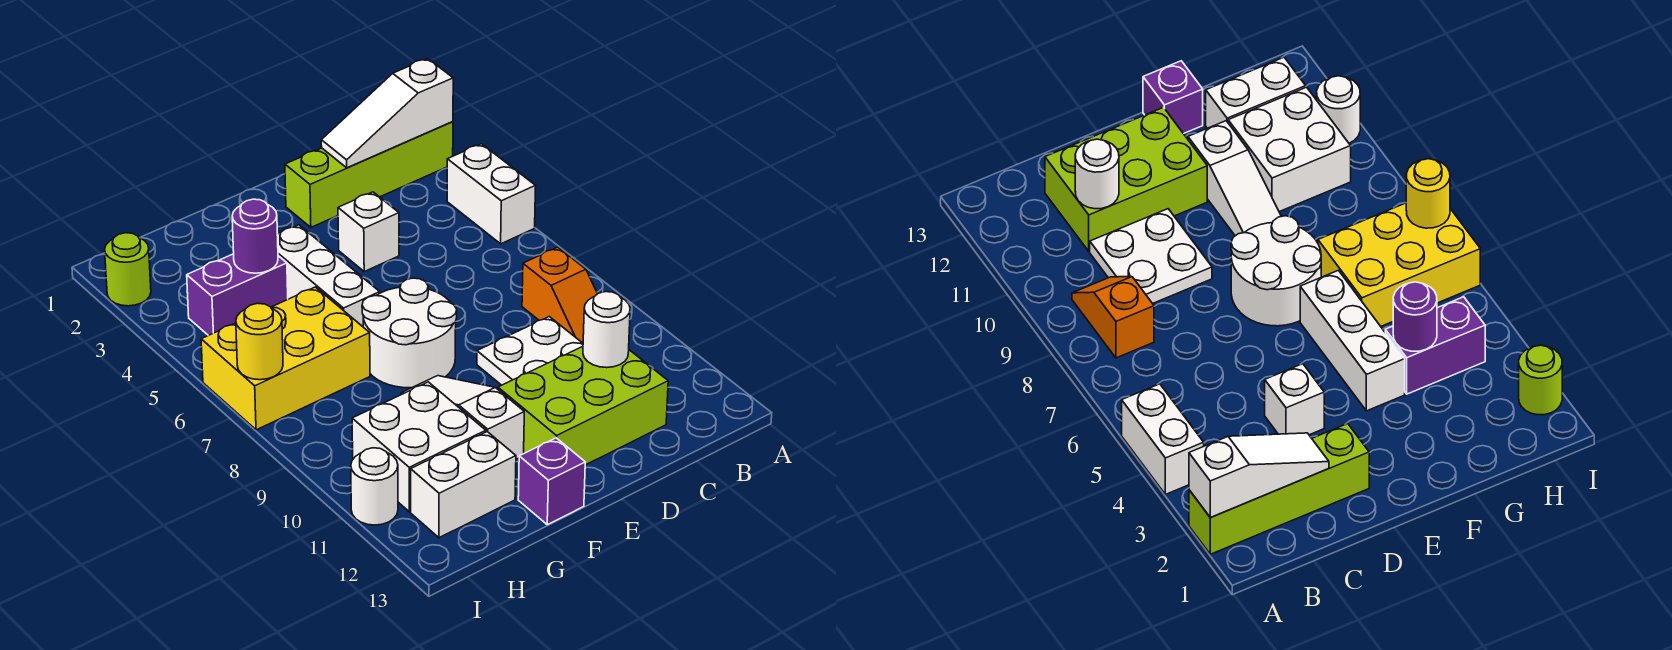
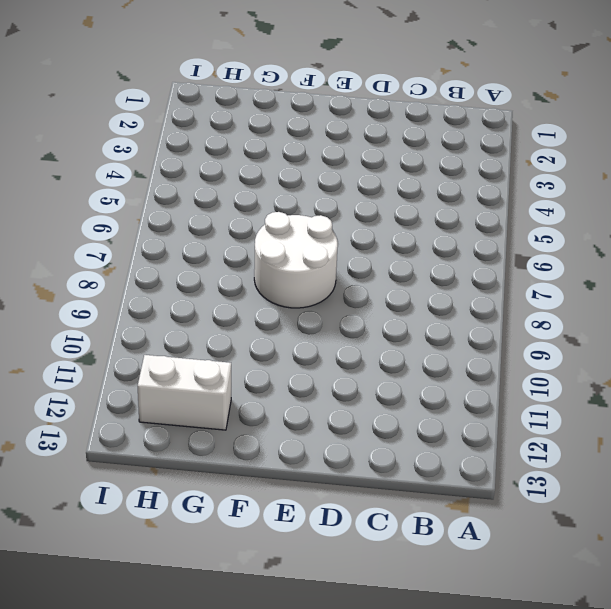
none -> lime brick A2:D2 level 1
none -> white brick A4:A5 level 1
none -> orange slope B8:B9 level 1 top 8

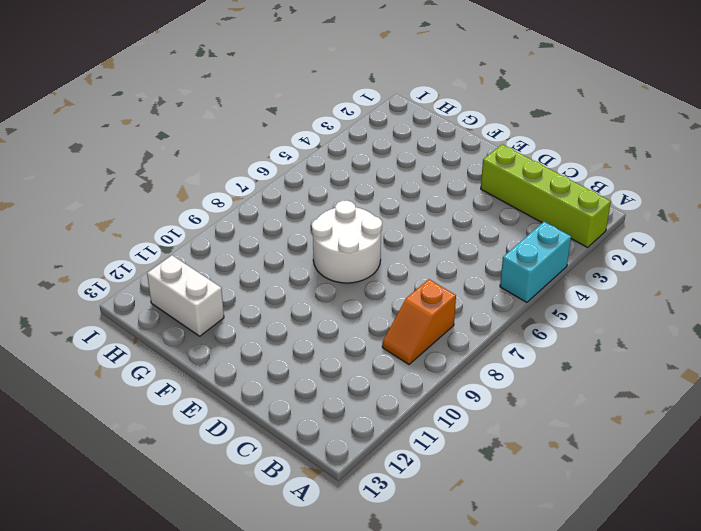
cyan brick A4:A5 level 1 -> white brick A4:A5 level 1
none -> white plate C9:D10 level 1
none -> lime brick C11:E12 level 1
none -> white brick D4 level 1

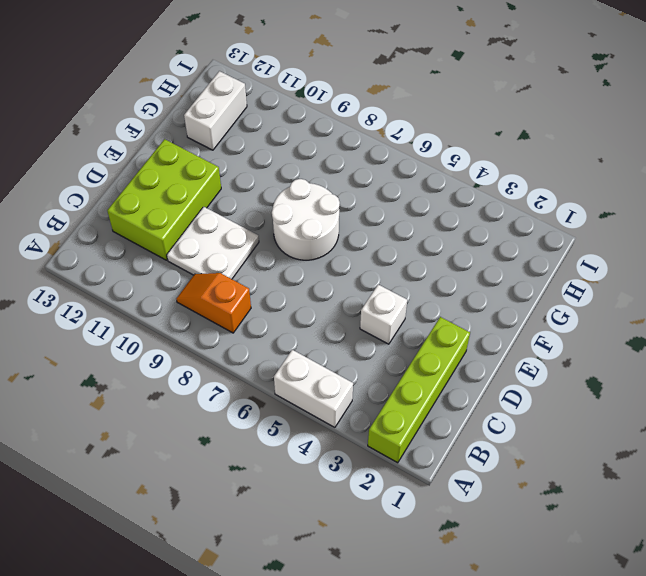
none -> white brick F4:F6 level 1
none -> white slope F9:F11 level 1 top 11
none -> purple brick F13 level 1

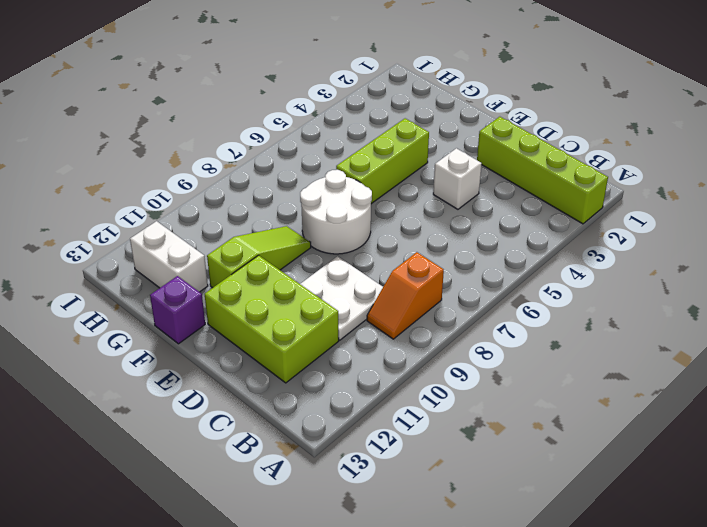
lime brick F4:F6 level 1 -> white brick F4:F6 level 1
lime slope F9:F11 level 1 top 11 -> white slope F9:F11 level 1 top 11
none -> white brick A4:A5 level 1
none -> purple brick G4:H4 level 1
none -> yellow brick G6:I7 level 1

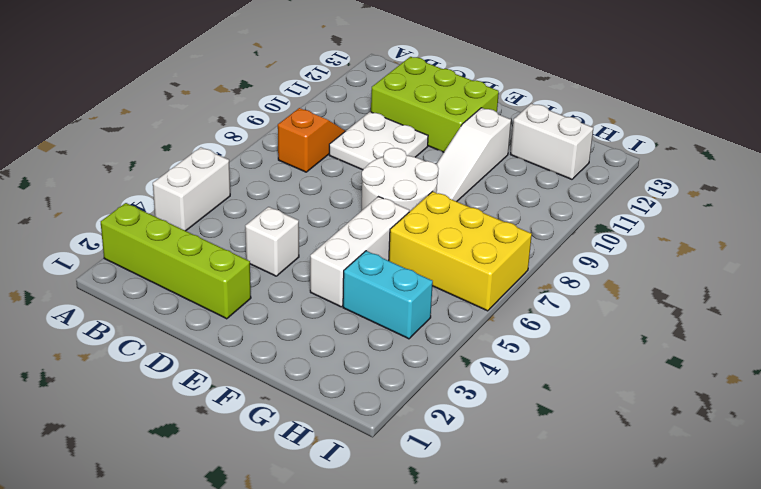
cyan brick G4:H4 level 1 -> purple brick G4:H4 level 1
none -> purple brick F13 level 1
none -> white brick G10:H11 level 1
none -> lime round brick I2 level 1

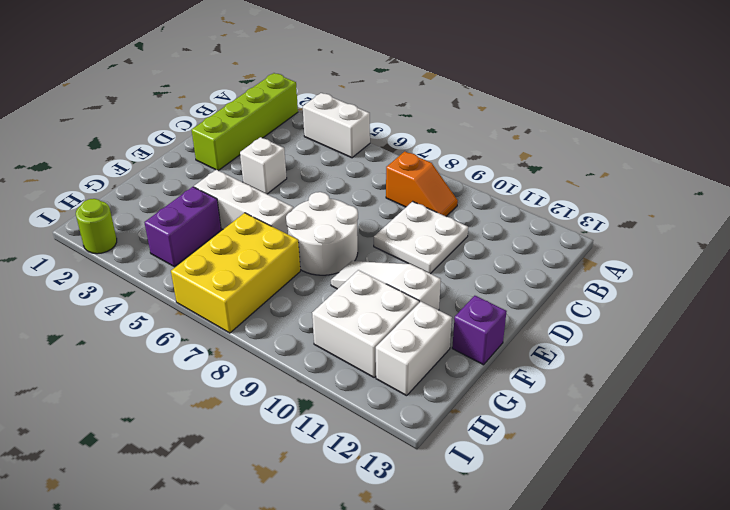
none -> lime brick C11:E12 level 1
none -> white round brick I11 level 1
none -> white slope A2:C2 level 2 top A

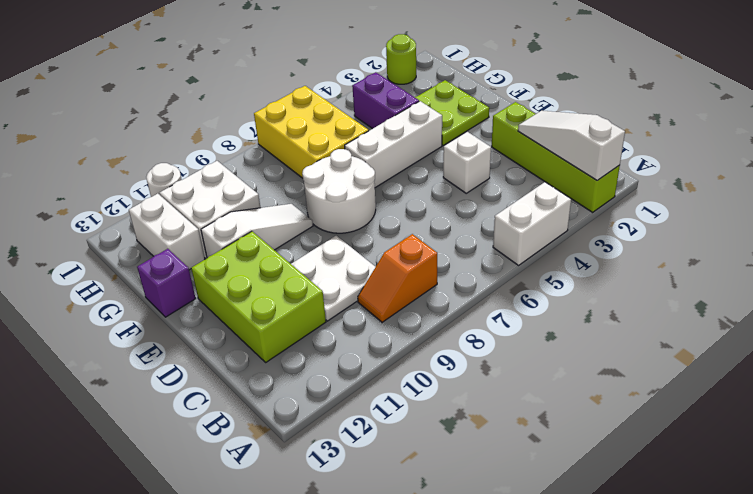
lime plate F2:G3 level 1 -> none
none -> white round brick C11 level 2
none -> purple round brick G4 level 2
none -> yellow round brick I7 level 2

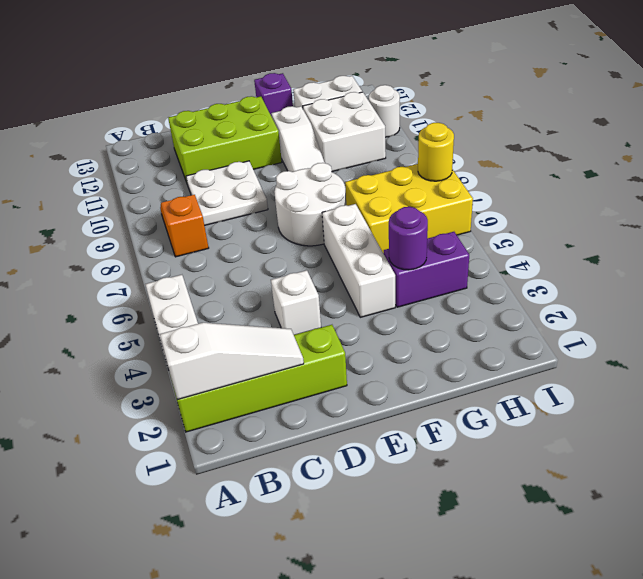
none -> lime round brick I2 level 1
none -> white round brick C11 level 2

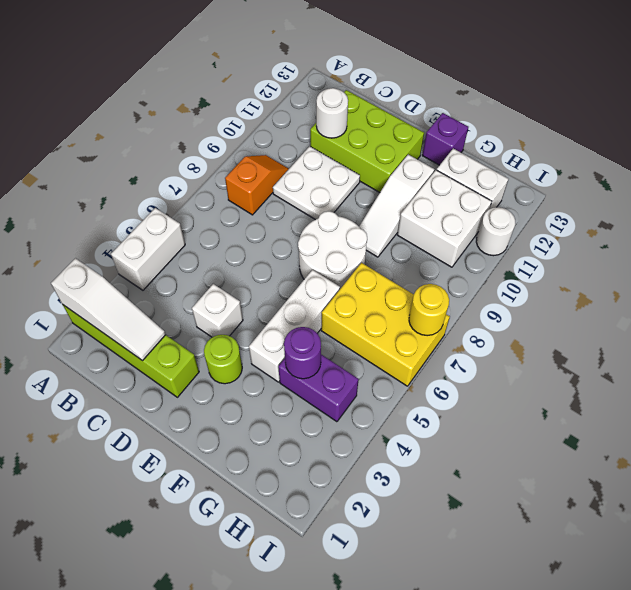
lime round brick E3 level 1 -> lime round brick I2 level 1

